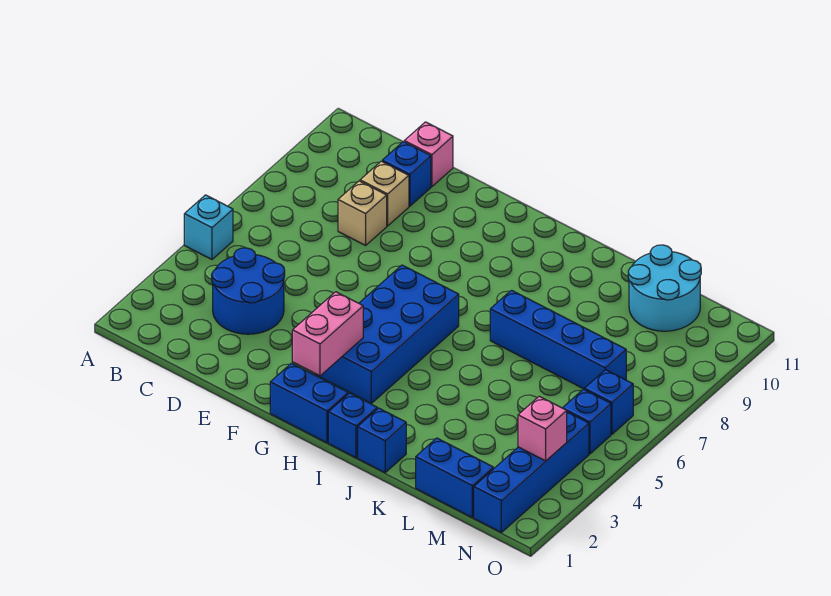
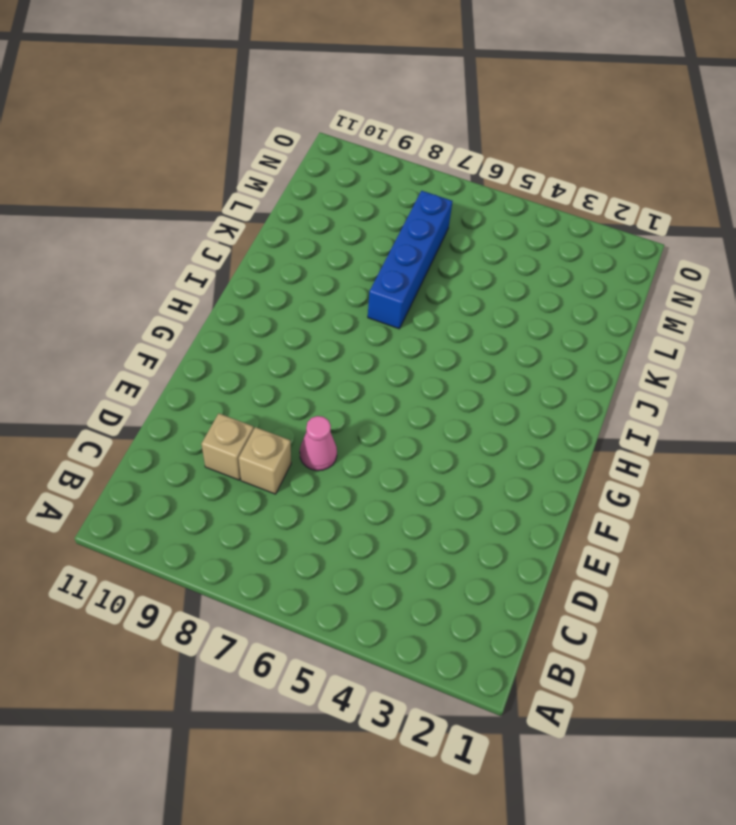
pink cone E7 level 1 -> none
none -> cyan brick A5 level 1
none -> blue round brick C3:D4 level 1
none -> blue brick D10 level 1

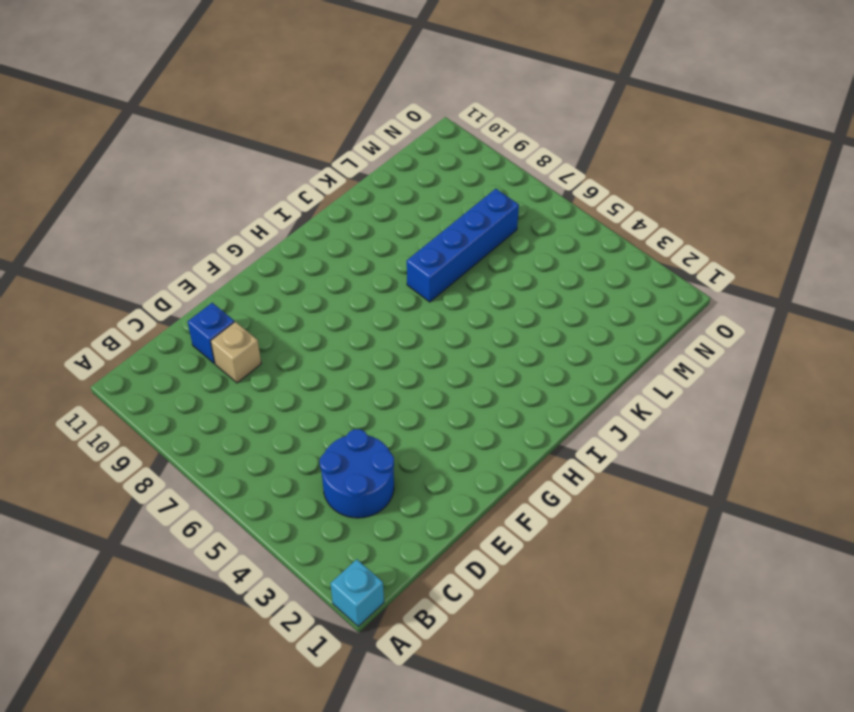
cyan brick A1 level 1 -> cyan brick A5 level 1
none -> tan brick D8 level 1
none -> pink brick D11 level 1
none -> blue brick G1:H1 level 1

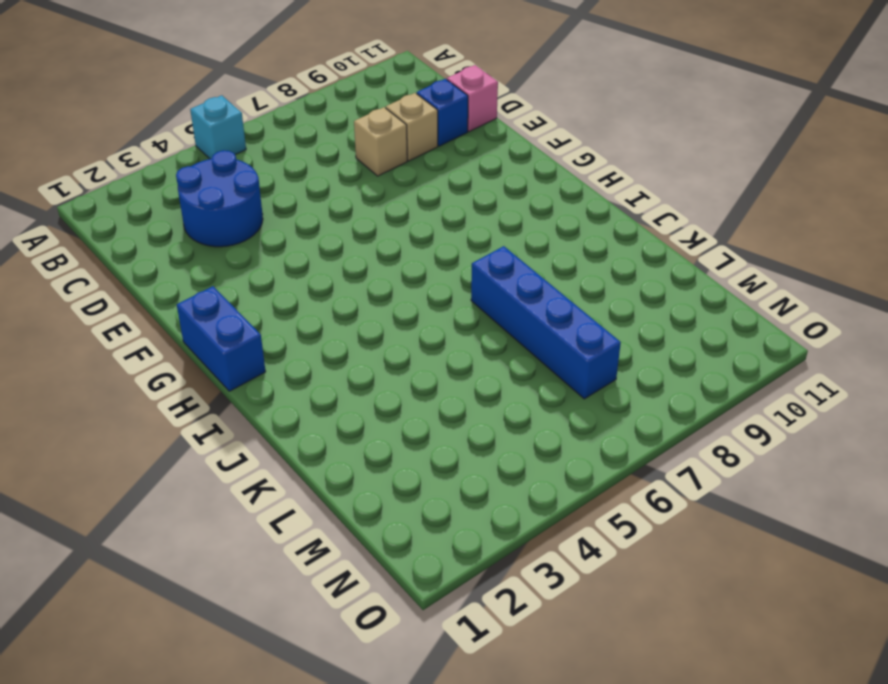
none -> blue brick G3:H6 level 1
none -> blue brick I1 level 1
none -> blue brick J1 level 1

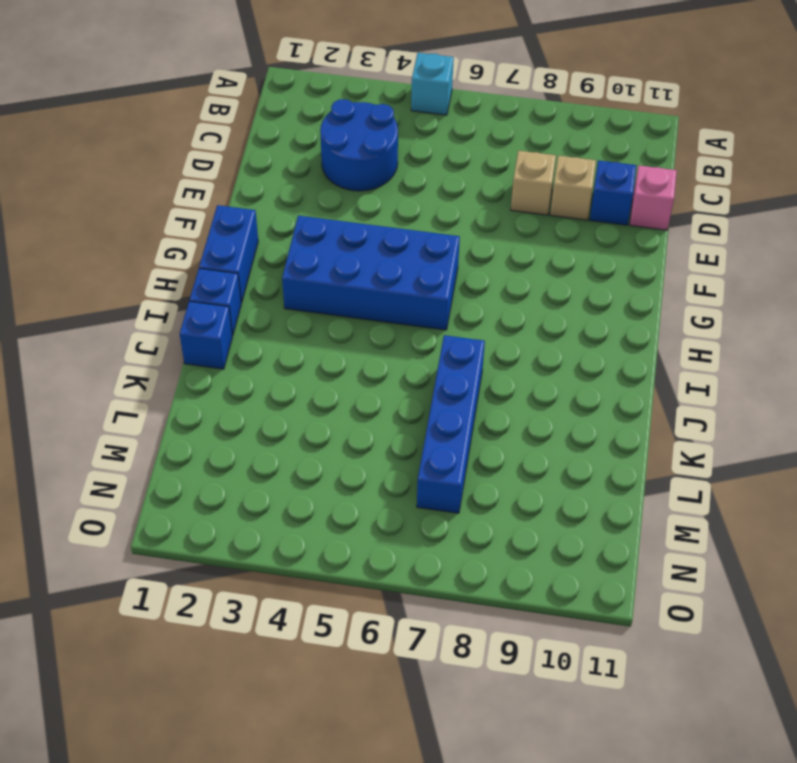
none -> blue brick L1:M1 level 1
none -> cyan round brick L10:M11 level 1
none -> blue brick N1:N4 level 1

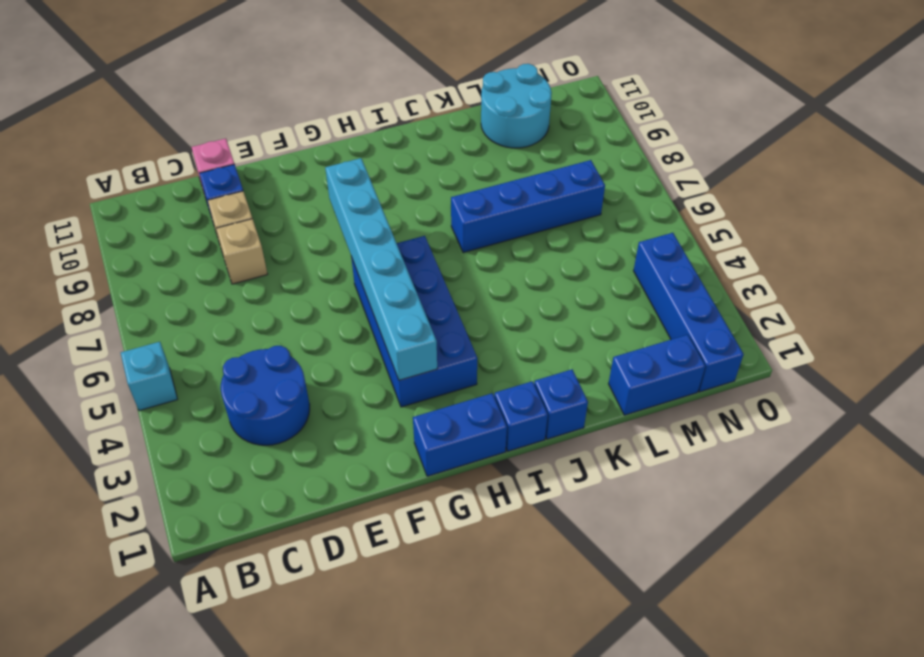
cyan brick G3:G8 level 2 -> pink brick G2:G3 level 2
none -> blue brick N5 level 1
none -> blue brick N6 level 1
none -> pink brick N3 level 2

